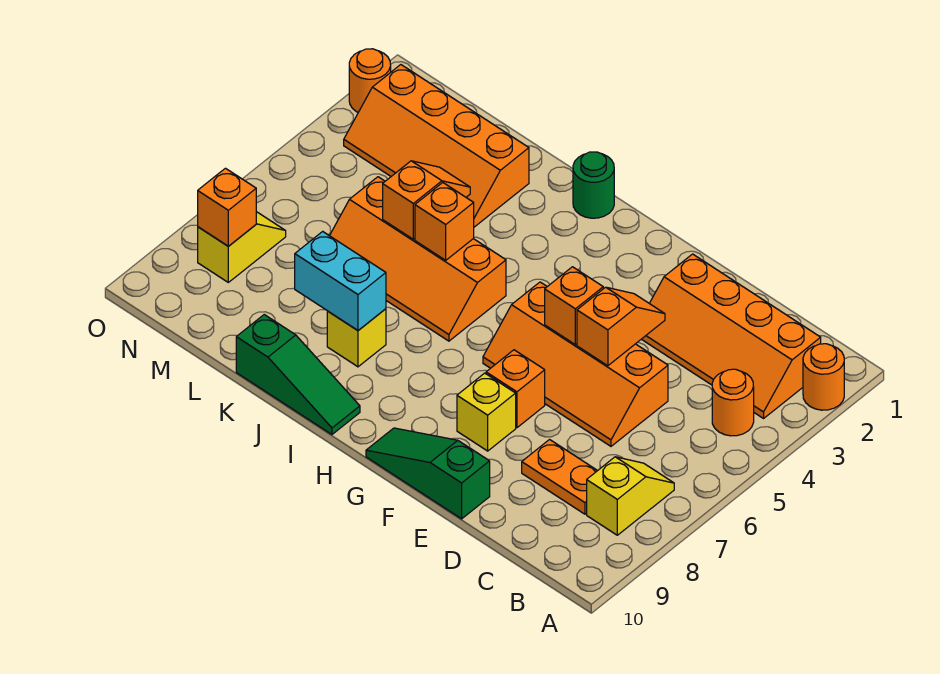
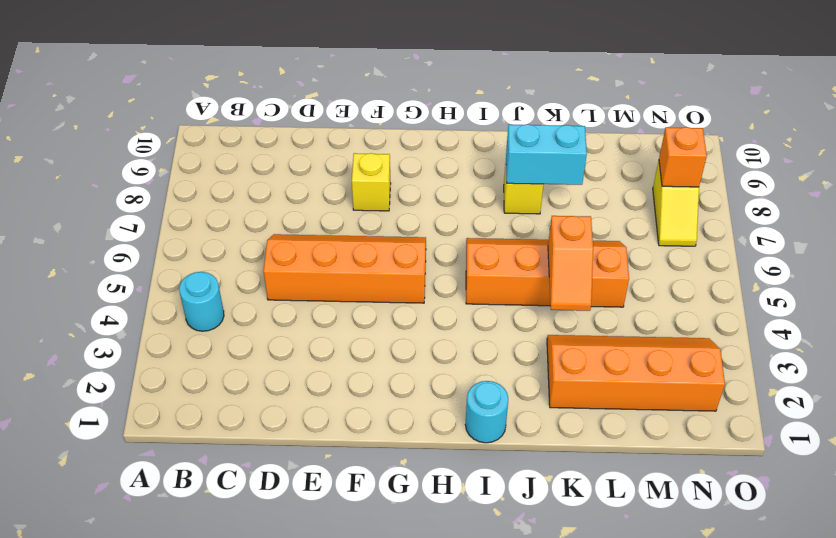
cyan round brick B4 level 1 -> orange round brick B4 level 1
cyan round brick I1 level 1 -> green round brick I1 level 1
none -> orange round brick A2 level 1
none -> orange slope B2:E3 level 1 top 2
none -> yellow slope B7:B8 level 1 top 8

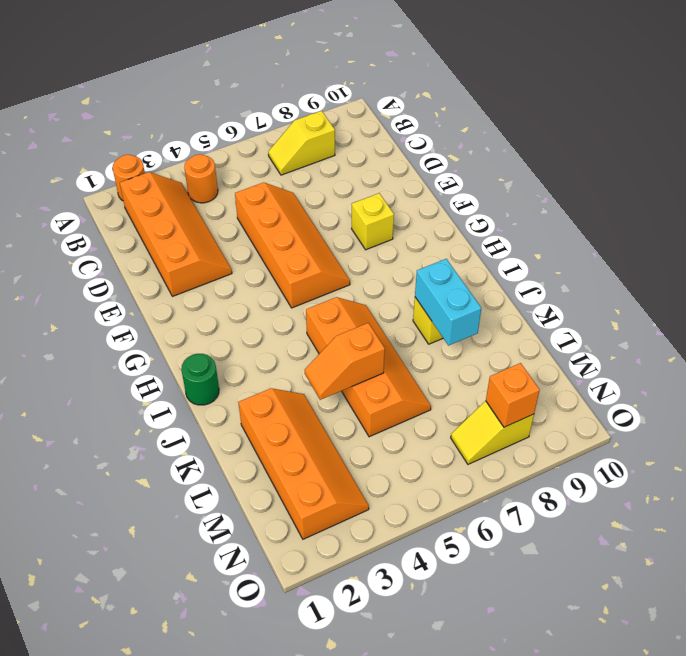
none -> orange plate C8:D8 level 1
none -> green slope E10:G10 level 1 top E
none -> orange brick F7 level 1

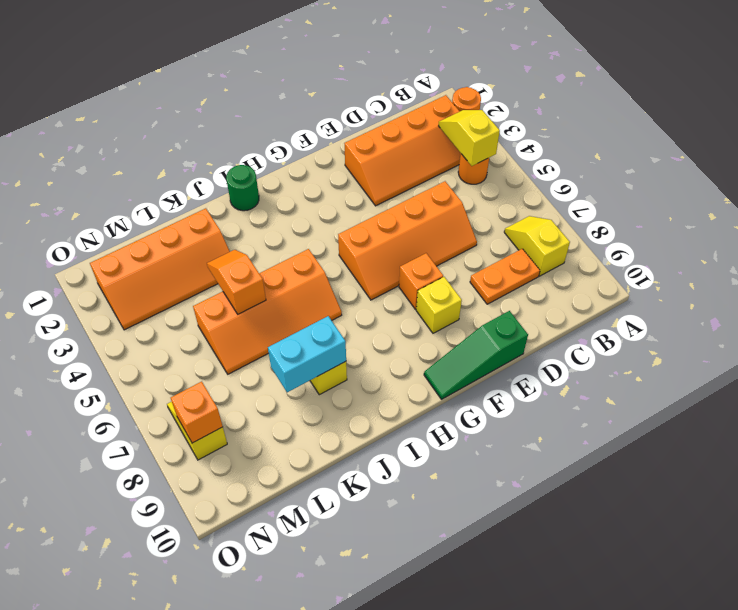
yellow slope B3:B4 level 2 top 4 -> none
none -> green slope I10:K10 level 1 top K
none -> orange round brick O2 level 1
none -> orange slope E4:E5 level 2 top 5

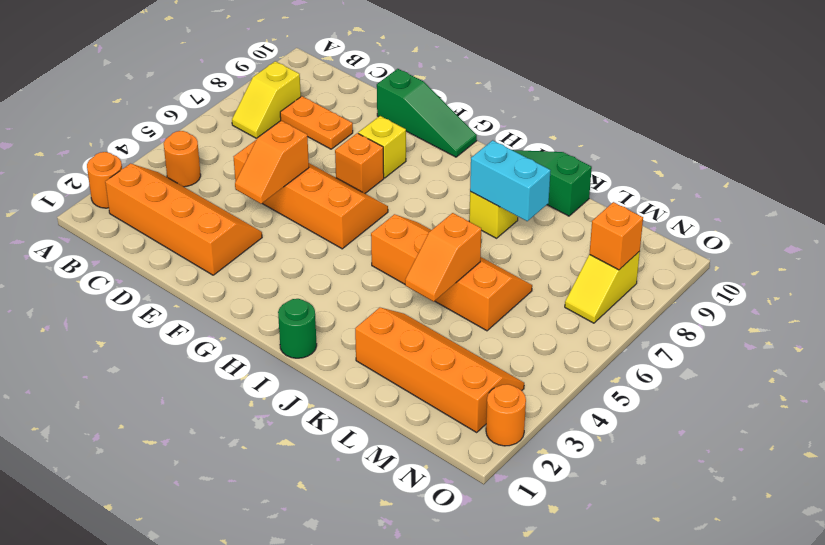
none -> orange brick F5 level 2
none -> orange brick J5 level 2

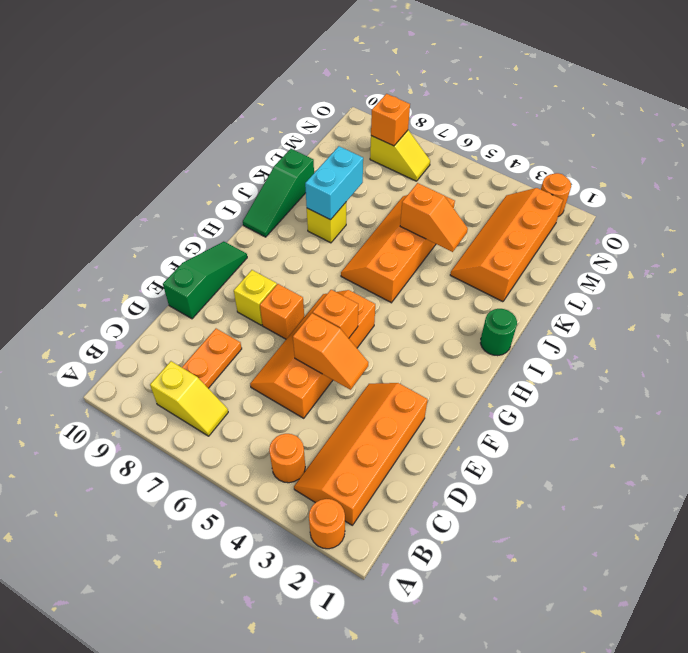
none -> orange brick J5 level 2

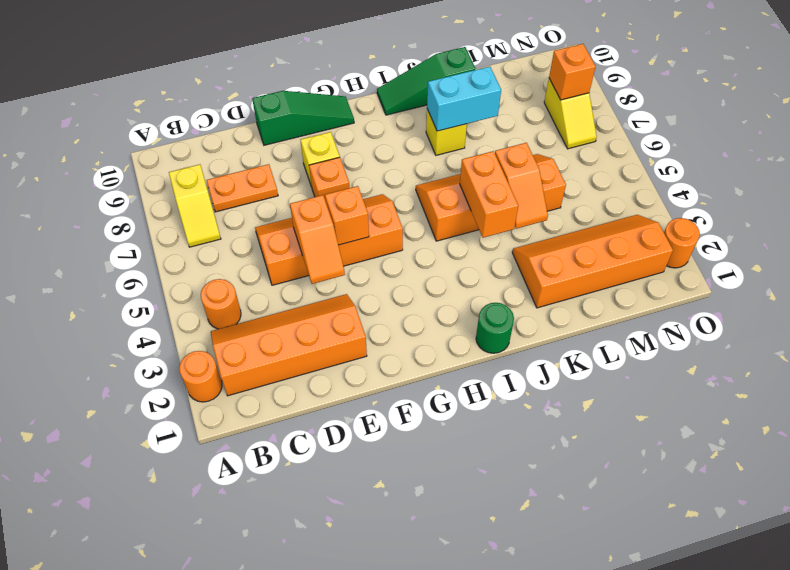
orange brick J4:J5 level 2 -> orange brick J5 level 2

